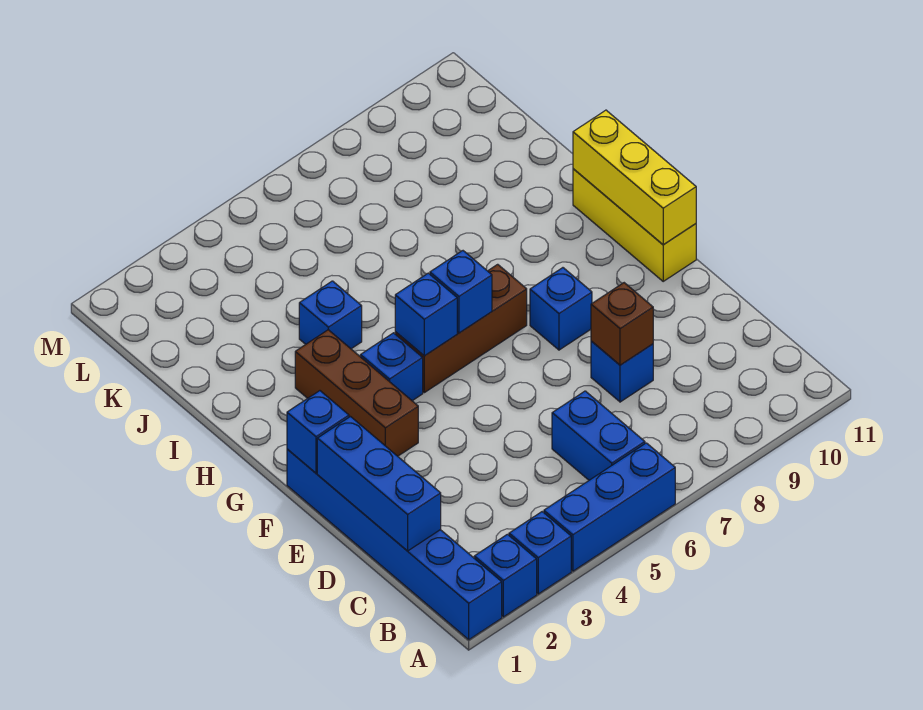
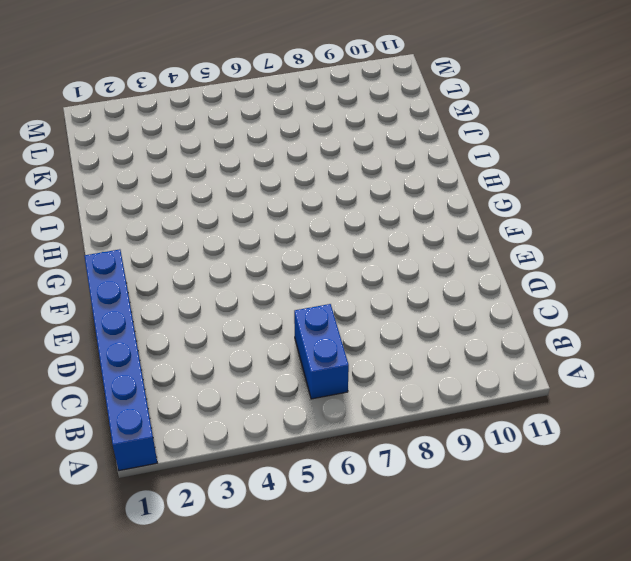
none -> blue brick A2 level 1
none -> blue brick A3 level 1
none -> blue brick A4:A6 level 1

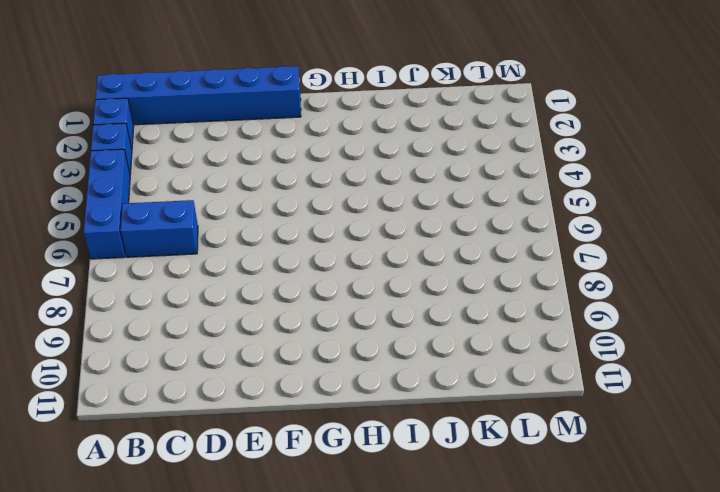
none -> blue brick D8 level 1
none -> brown brick F3:H3 level 1
none -> blue brick F8 level 1

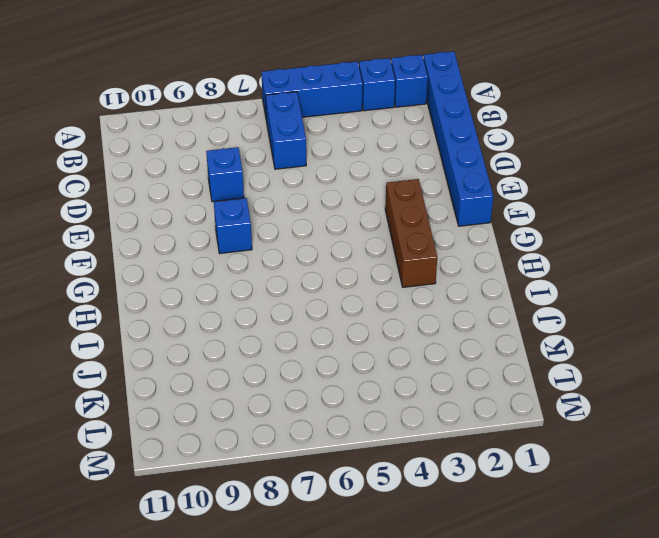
none -> yellow brick F11:H11 level 1
none -> blue brick G4 level 1
none -> brown brick G5:G7 level 1

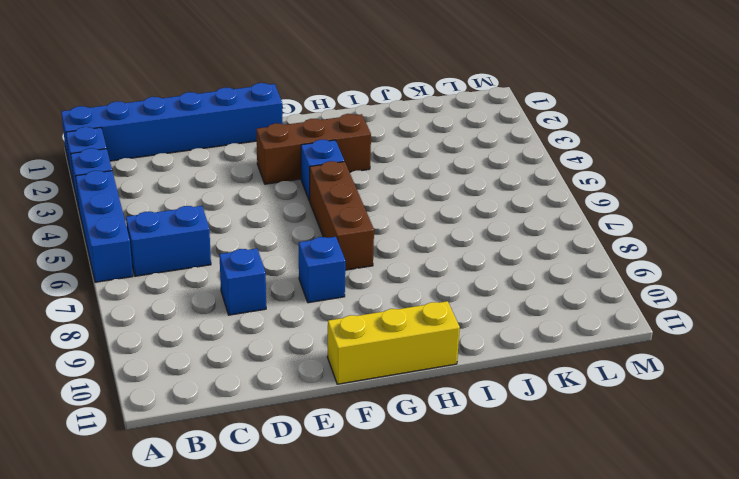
none -> blue brick I4 level 1
none -> blue brick C1:E1 level 2
none -> brown brick D8 level 2

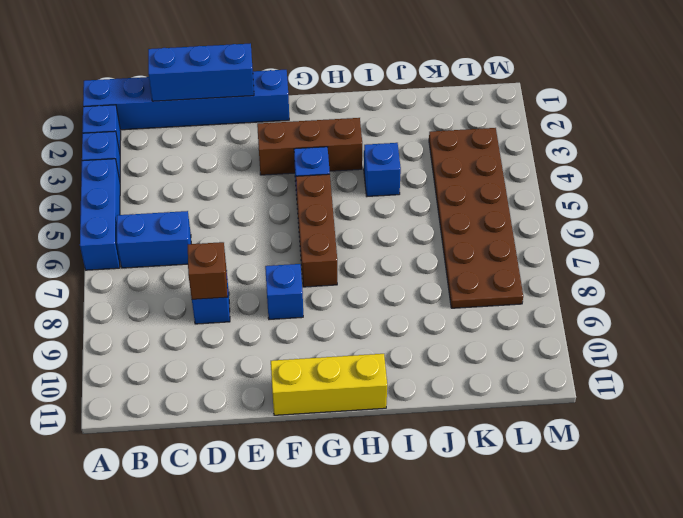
brown plate K3:L8 level 1 -> none
none -> blue brick F1 level 2
none -> yellow brick F11:H11 level 2
none -> blue brick G5 level 2

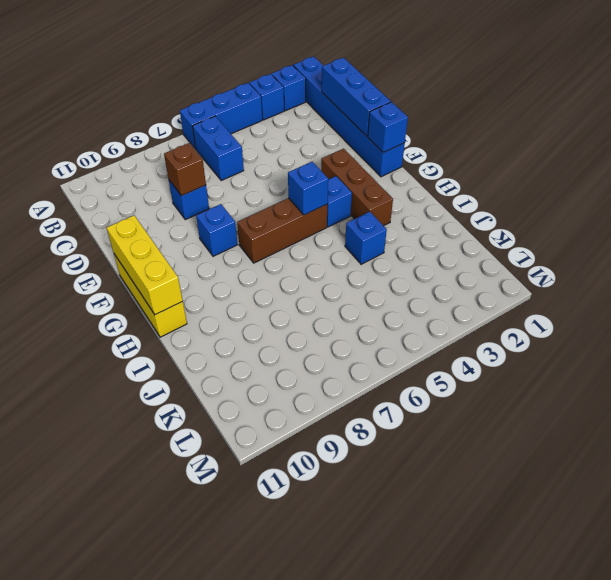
none -> blue brick G6 level 2

